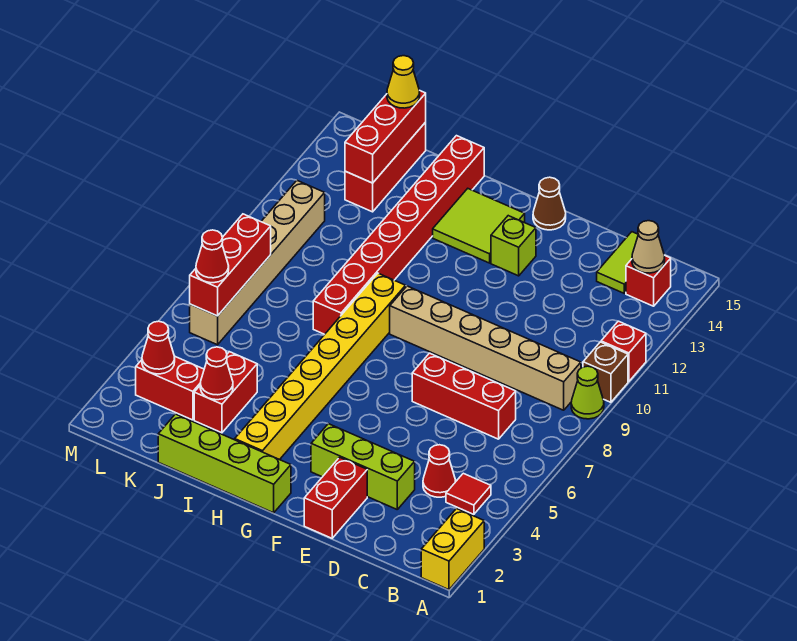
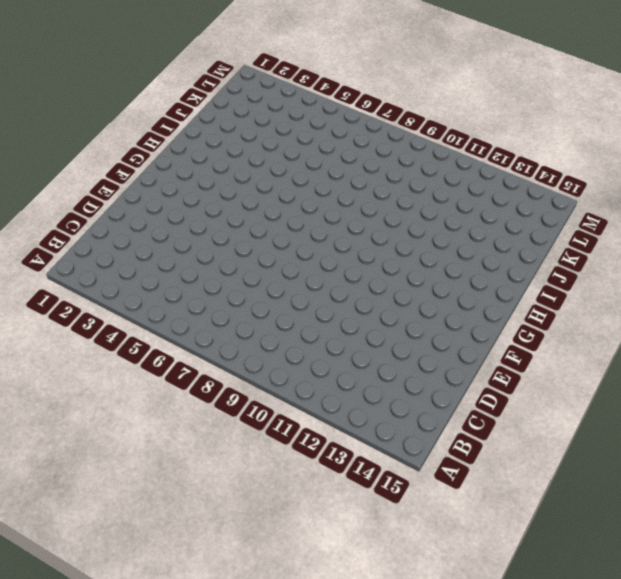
none -> yellow brick A1:A2 level 1
none -> lime cone A9 level 1
none -> brown brick A10 level 1

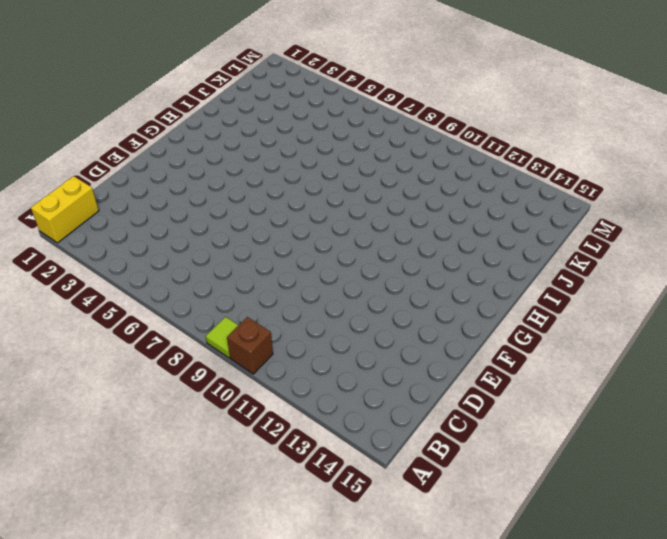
yellow brick A1:B1 level 1 -> yellow brick A1:A2 level 1
lime tile A9 level 1 -> lime cone A9 level 1
none -> red brick A11 level 1
none -> red tile B4 level 1
none -> tan brick B9:G9 level 1

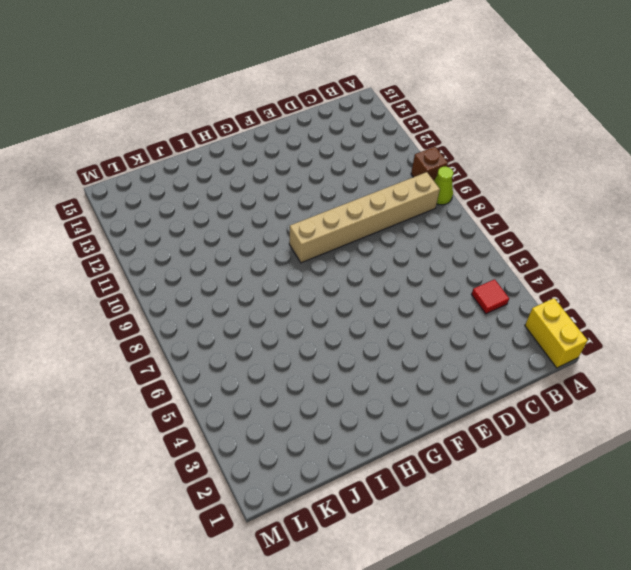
none -> red brick A11 level 1
none -> red brick B14 level 1
none -> red cone C4 level 1

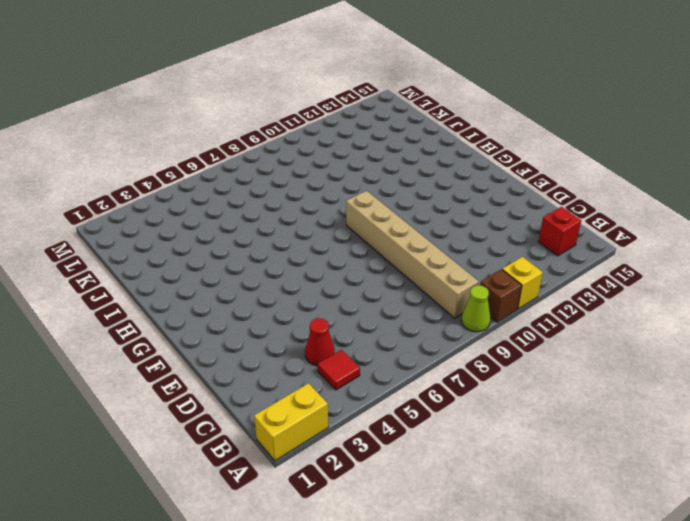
yellow brick A11 level 1 -> red brick A11 level 1
none -> red brick C7:E7 level 1
none -> lime tile C14:C15 level 1
none -> lime brick D3:F3 level 1

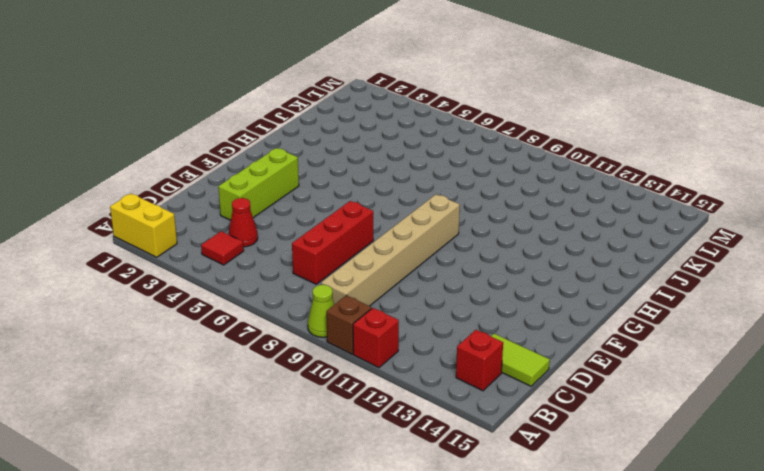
none -> red brick E1:E2 level 1
none -> lime brick F13 level 1
none -> brown cone F15 level 1

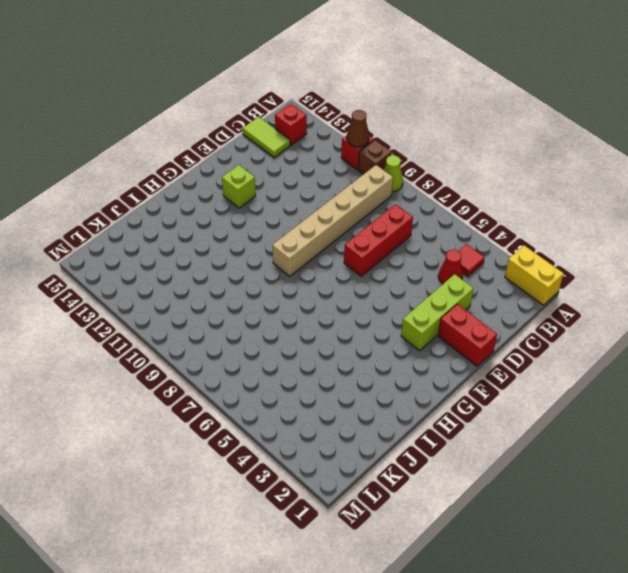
brown cone A11 level 2 -> brown cone F15 level 1
none -> lime brick G1:J1 level 1
none -> lime tile G13:H14 level 1
none -> yellow brick H2:H9 level 1

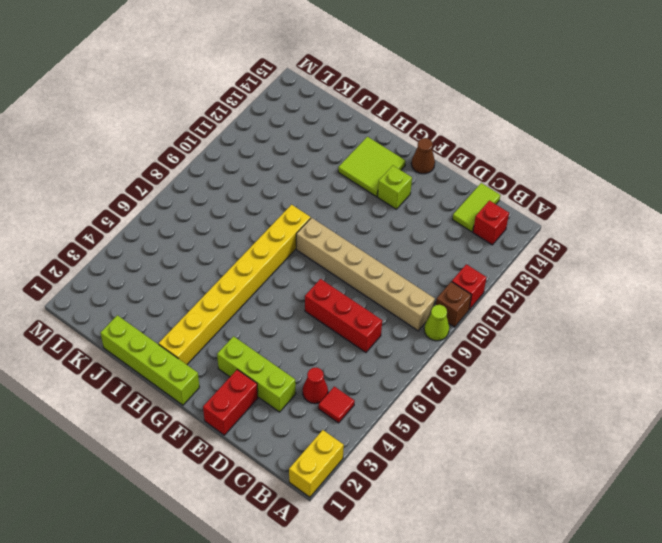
none -> red brick I8:I15 level 1
none -> red brick J3:J4 level 1
none -> red brick K3:L3 level 1

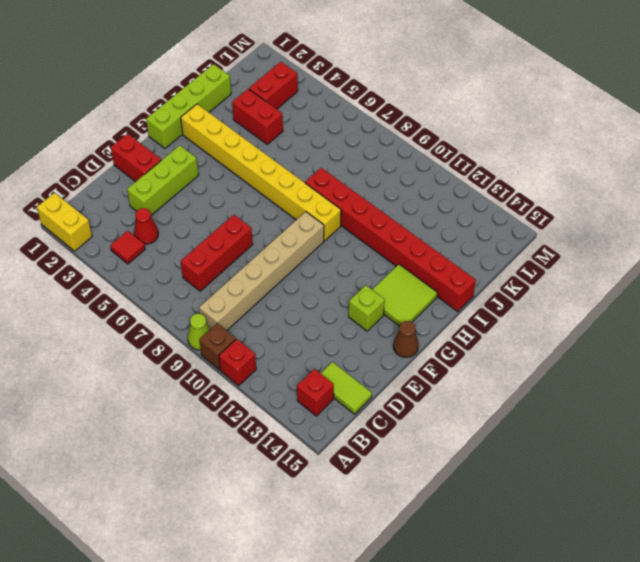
none -> red brick K13:K15 level 1
none -> tan brick L6:L11 level 1
none -> tan cone B14 level 2

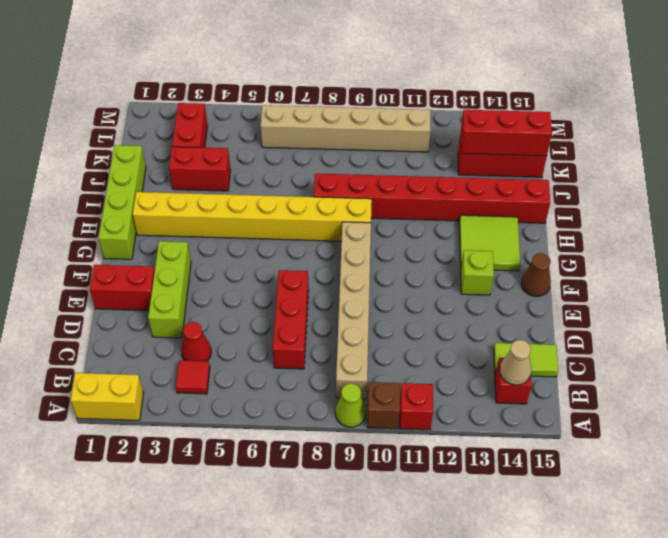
none -> red cone J3 level 2
none -> red cone L3 level 2
none -> red brick L6:L8 level 2

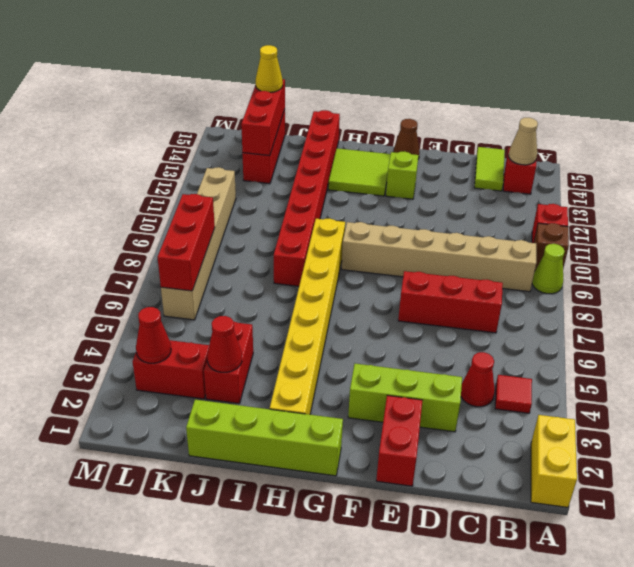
none -> red cone L6 level 3

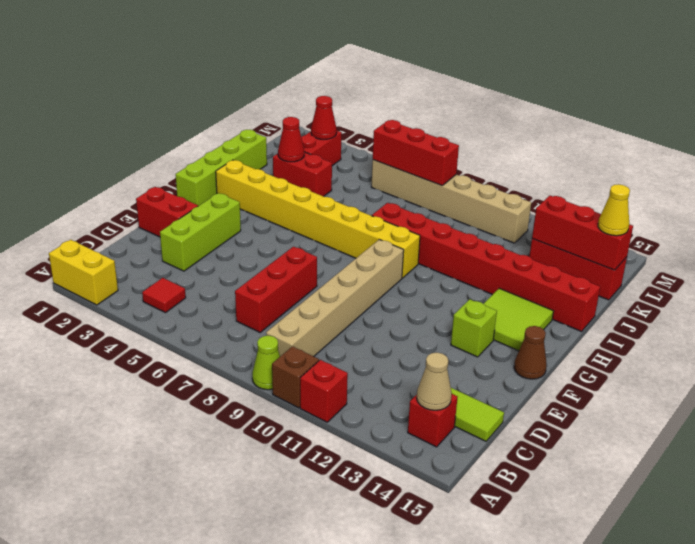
none -> red cone C4 level 1
none -> red cone L6 level 3

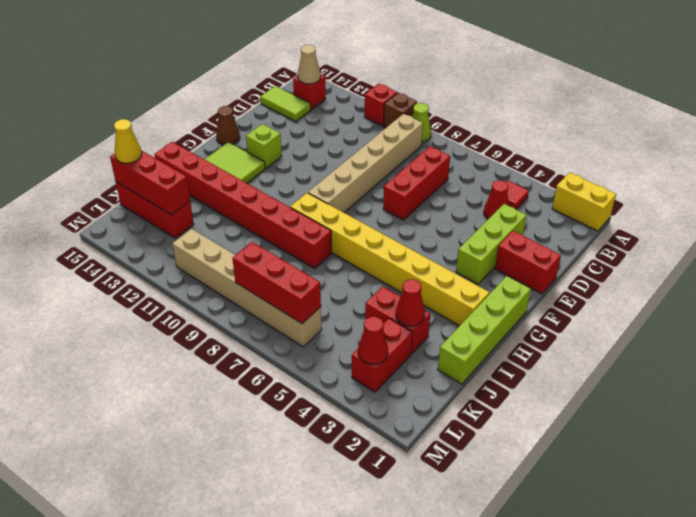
none -> red cone L6 level 3

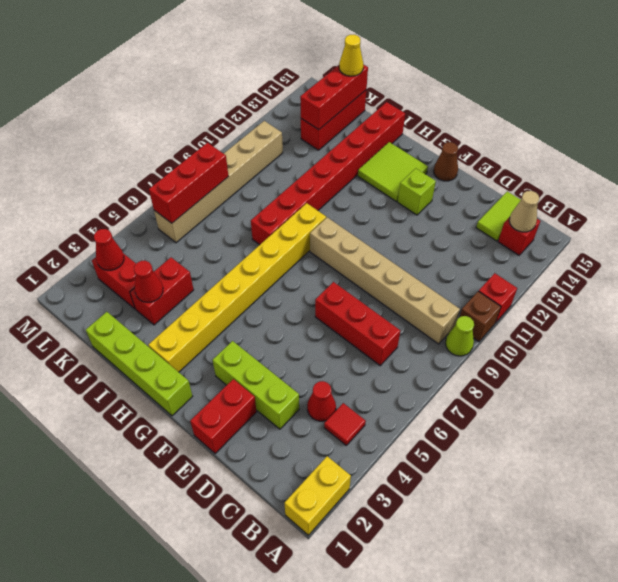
none -> red cone L6 level 3

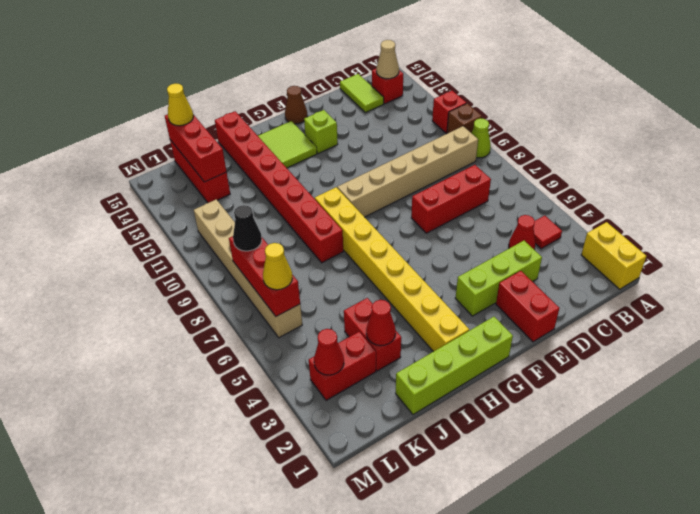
yellow cone L6 level 3 -> red cone L6 level 3
black cone L8 level 3 -> none

